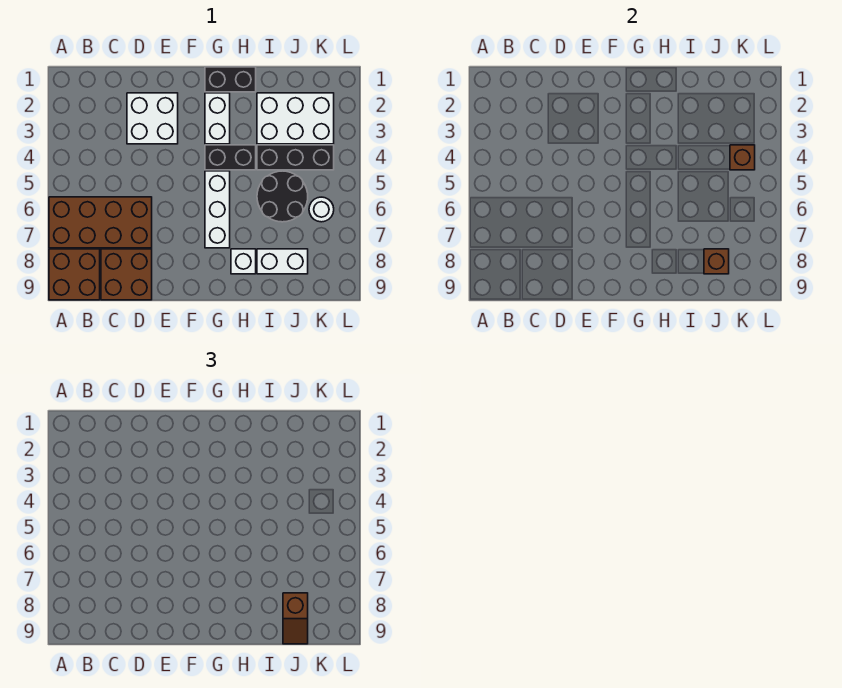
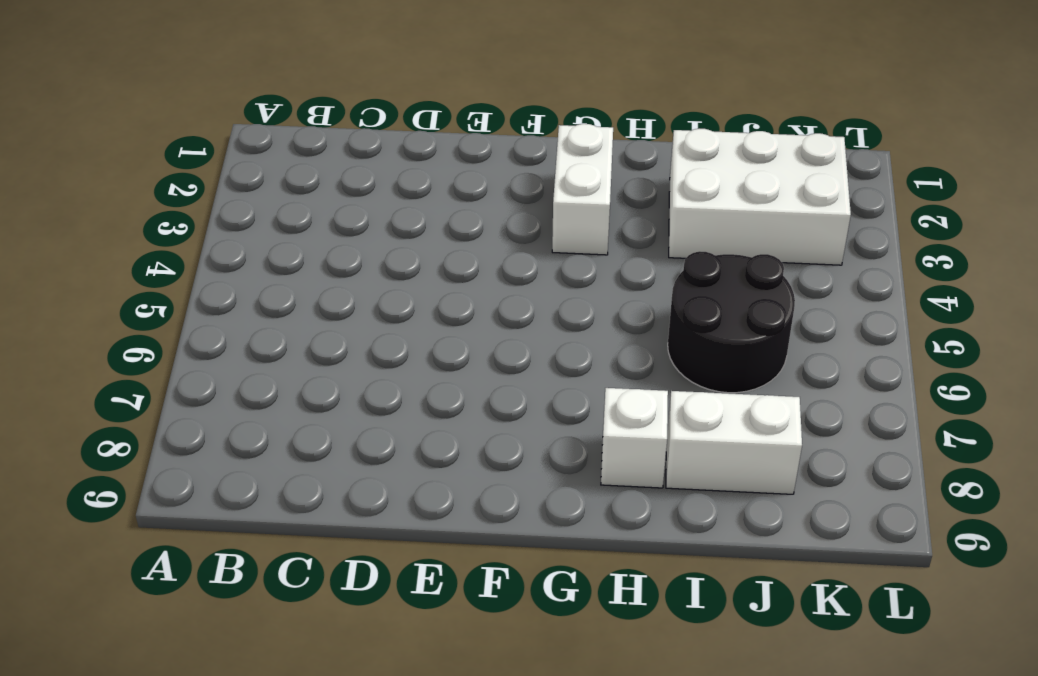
none -> brown brick A6:D7 level 1
none -> brown brick A8:B9 level 1
none -> brown brick C8:D9 level 1

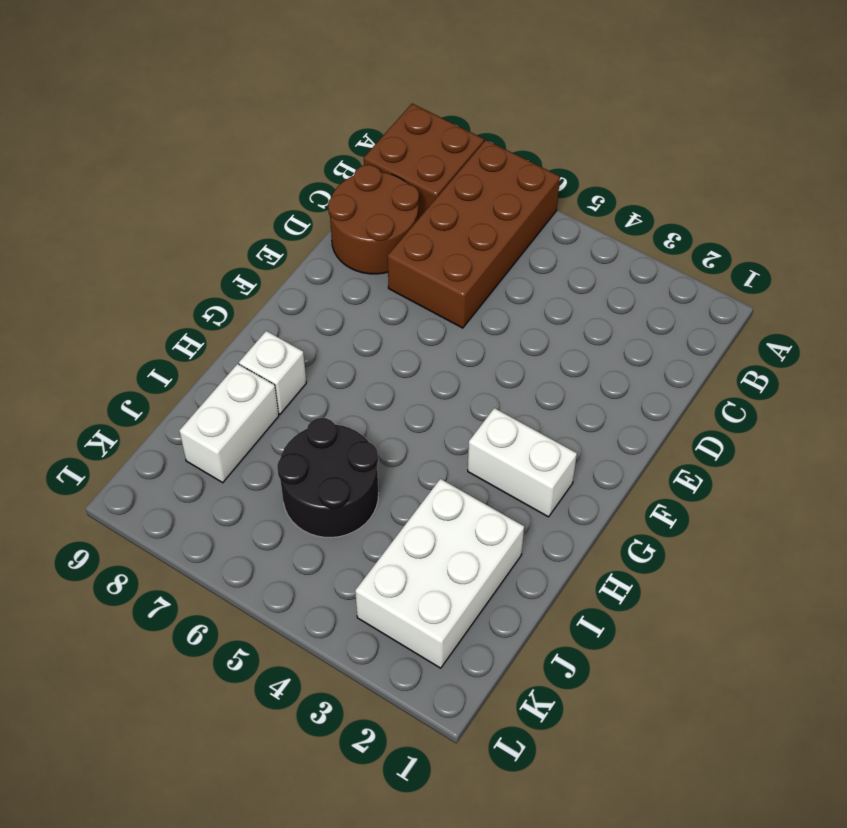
brown round brick C8:D9 level 1 -> brown brick C8:D9 level 1
none -> white brick D2:E3 level 1
none -> black brick G1:H1 level 1
none -> black brick G4:H4 level 1

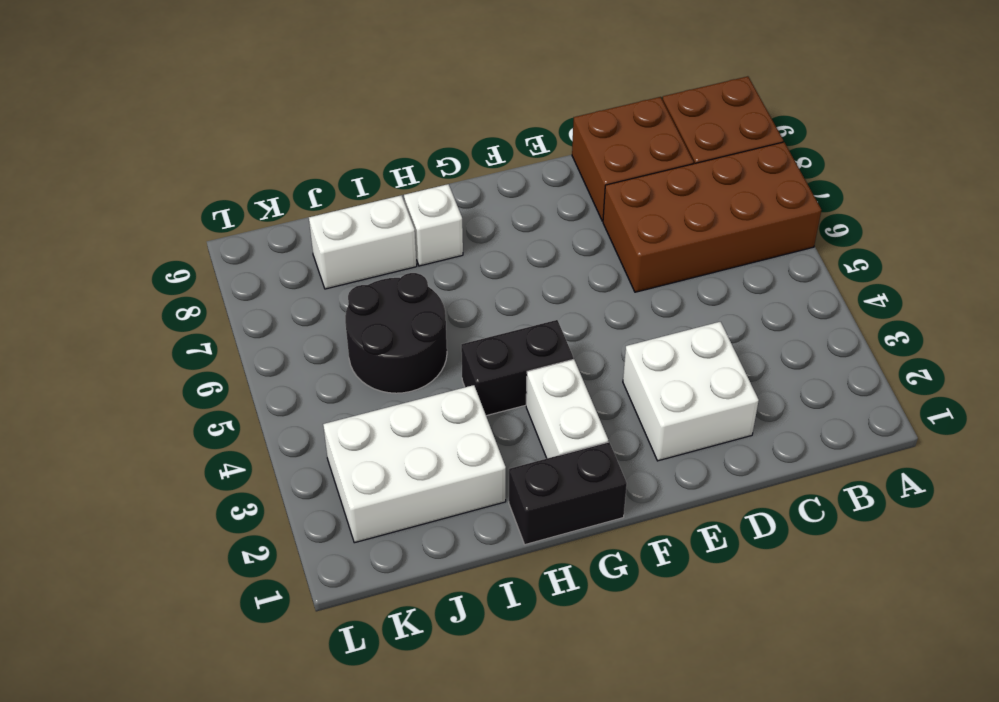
none -> white brick G5:G7 level 1
none -> black brick I4:K4 level 1
none -> white round brick K6 level 1

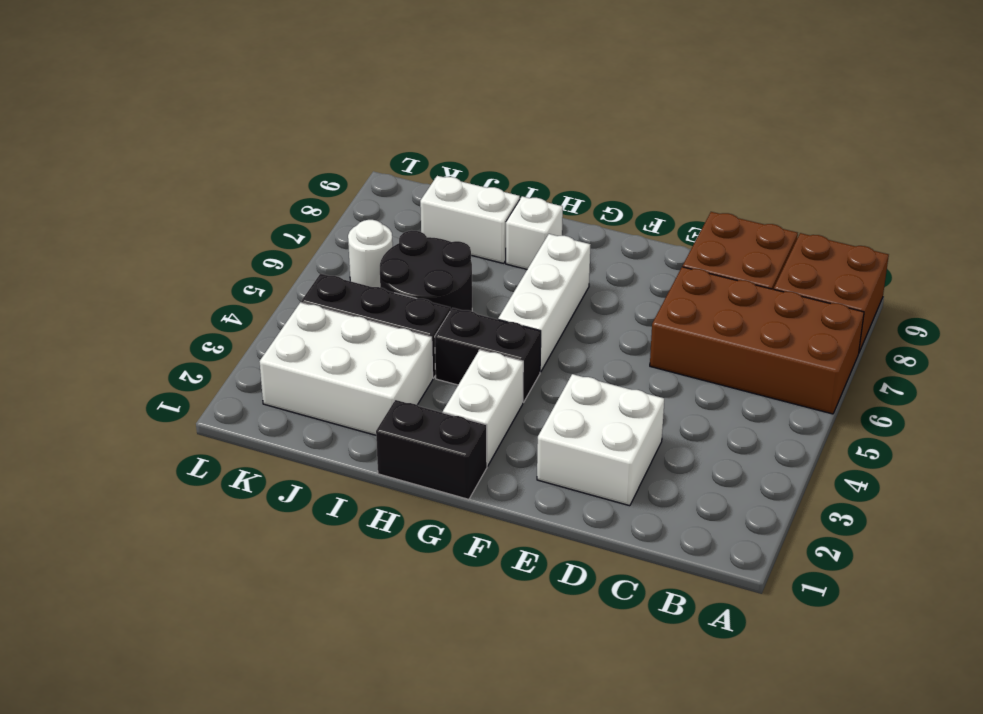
none -> brown brick J8 level 2
none -> brown brick K4 level 2
none -> brown slope J8:J9 level 3 top 8

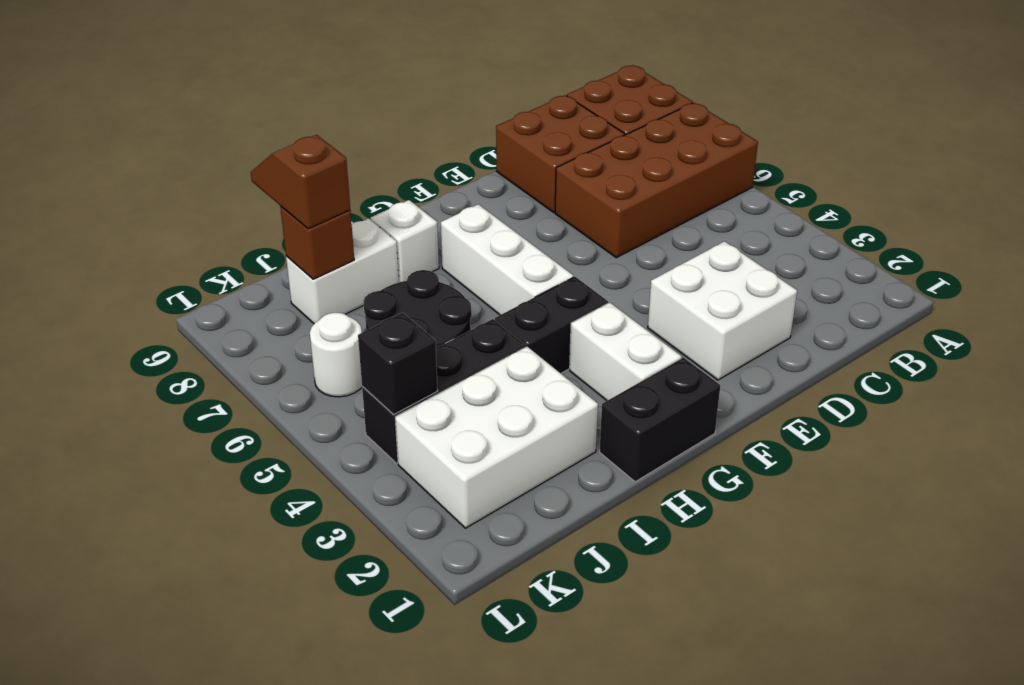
black brick K4 level 2 -> brown brick K4 level 2

